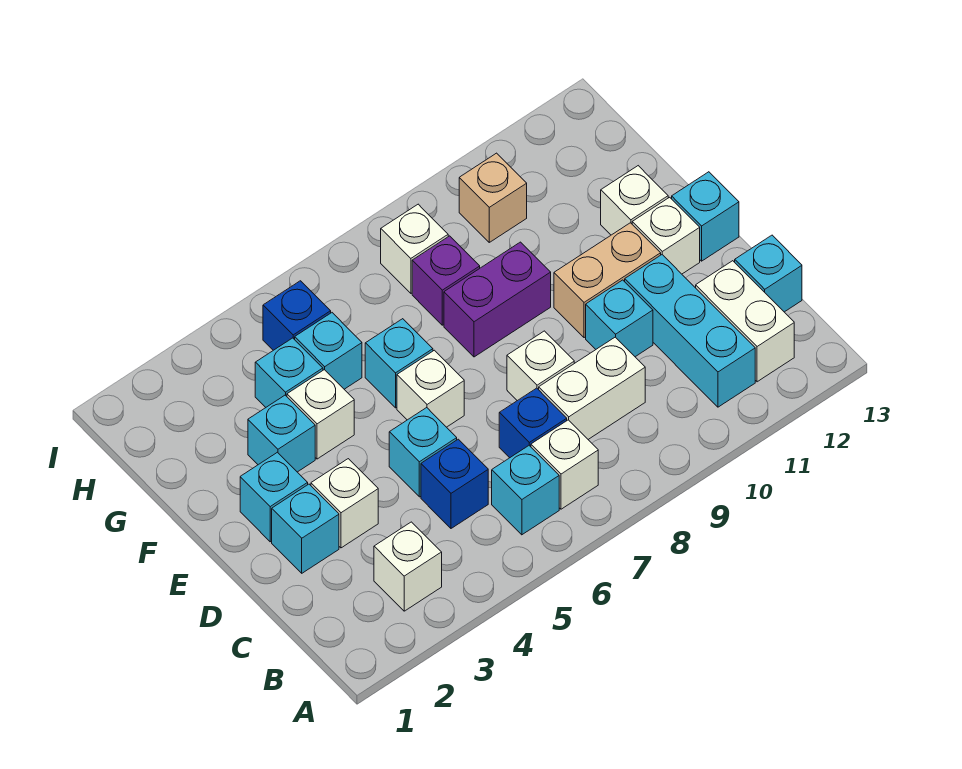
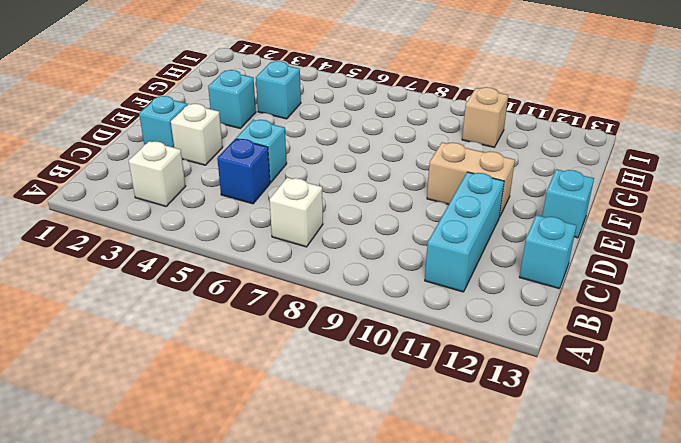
none -> cyan brick B6 level 1
none -> white brick B12:C12 level 1
none -> blue brick C7 level 1
none -> white brick C8:C9 level 1

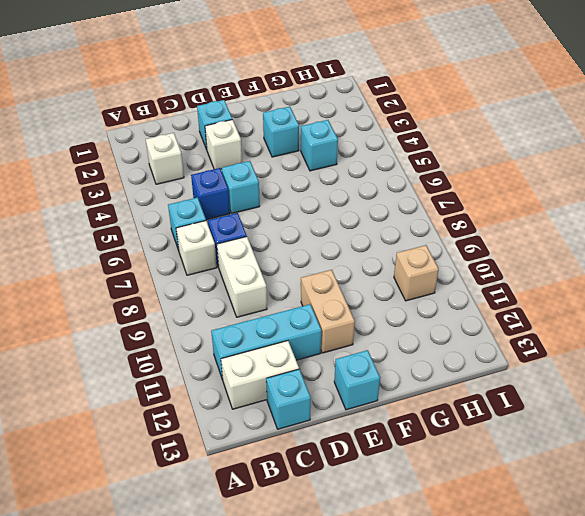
none -> white brick D8 level 1
none -> cyan brick D10 level 1
none -> cyan brick E2 level 1
none -> white brick E6 level 1

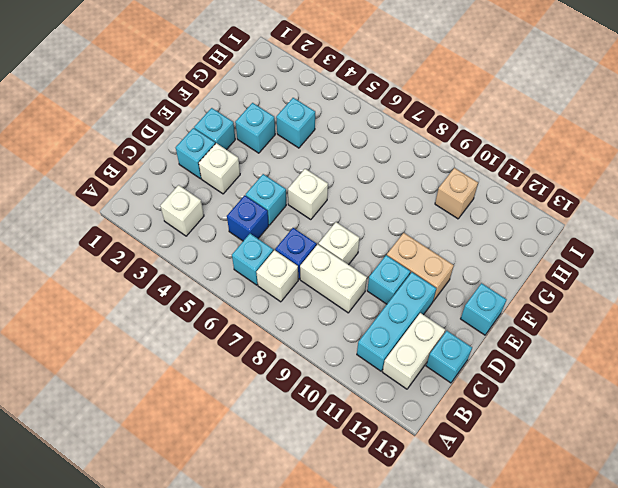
none -> white brick E12 level 1
none -> white brick F4 level 1
none -> cyan brick F6 level 1
none -> purple brick F8:F9 level 1

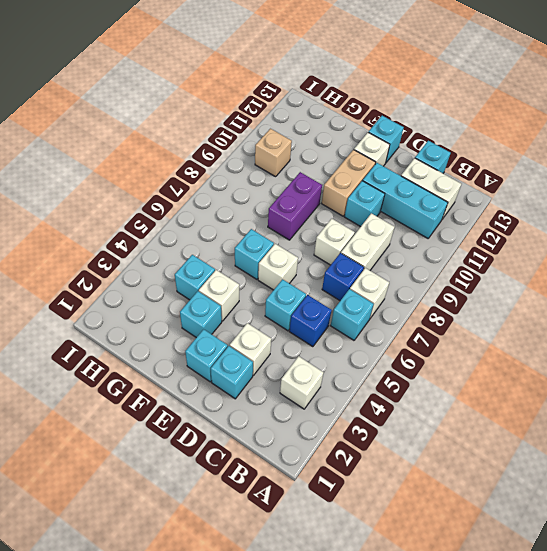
none -> white brick F12 level 1
none -> cyan brick G5 level 1
none -> purple brick G8 level 1
none -> blue brick H5 level 1

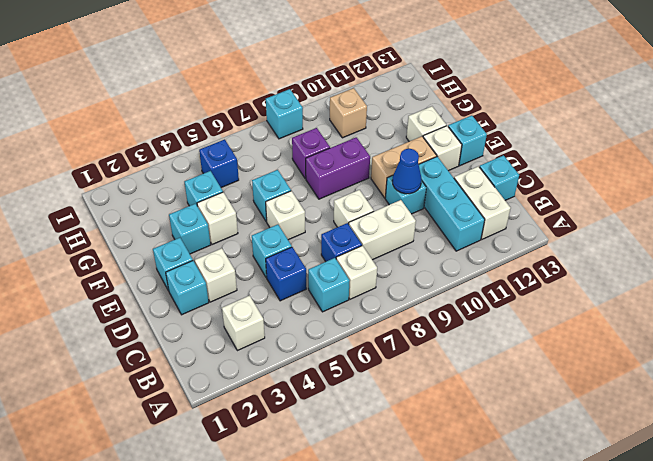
blue cone D10 level 2 -> none
cyan brick I8 level 1 -> cyan brick G5 level 1
none -> white brick H8 level 1

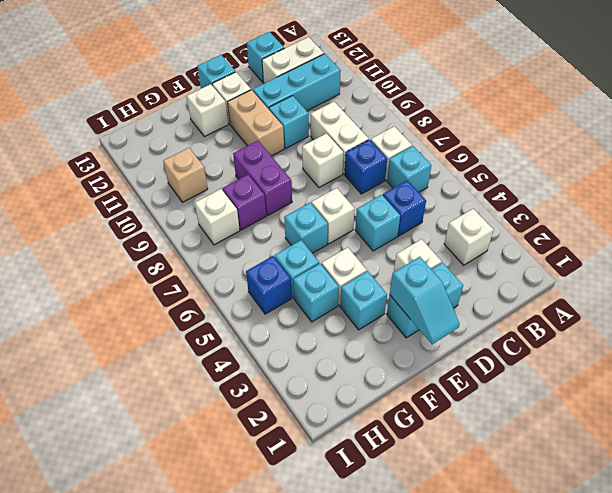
cyan slope E1:E2 level 2 top 2 -> none

